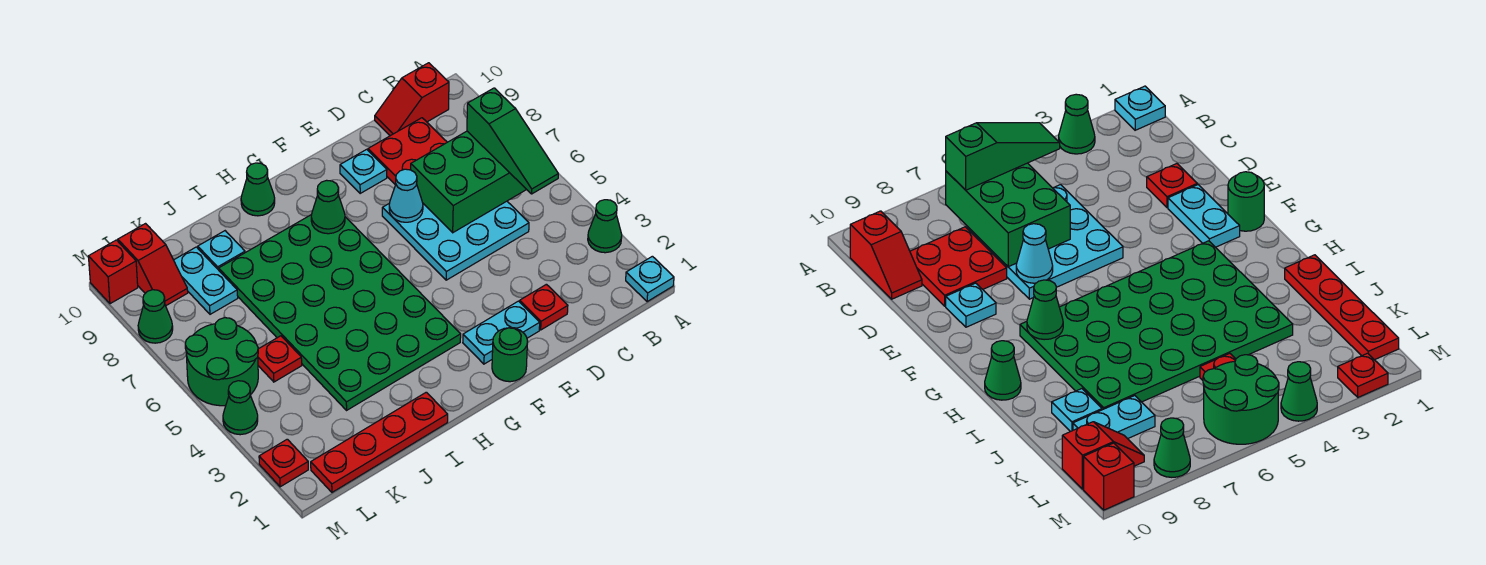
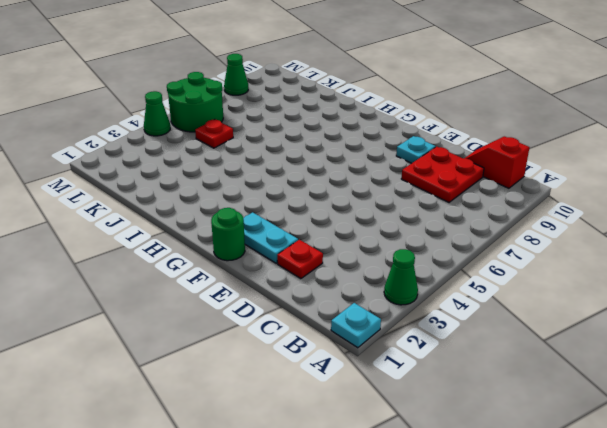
none -> cyan plate C5:E7 level 1
none -> green plate G3:J8 level 1
none -> green cone H10 level 1

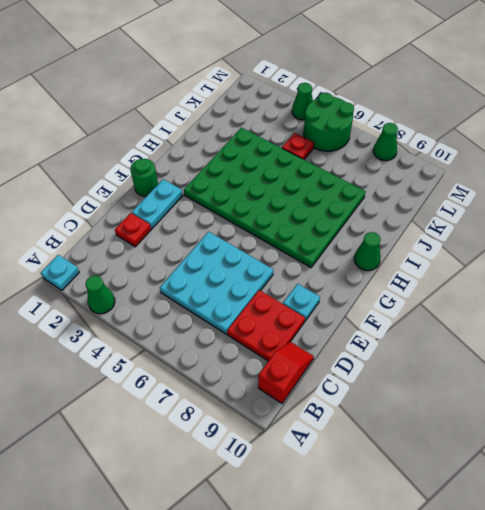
none -> red plate I1:L1 level 1
none -> cyan plate J9 level 1
none -> cyan plate K8:K9 level 1

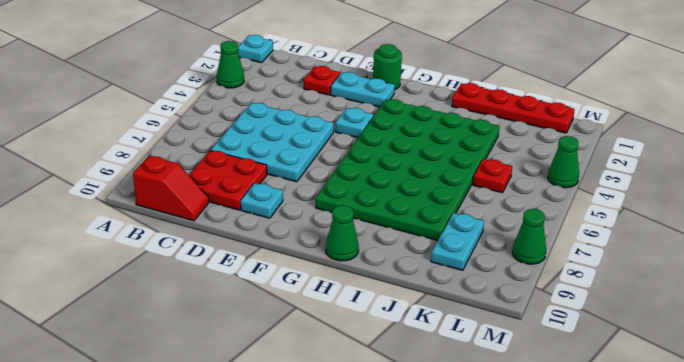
cyan plate F4 level 1 -> cyan plate J9 level 1
none -> green round brick L5:M6 level 1
none -> red slope L9:L10 level 1 top 10
none -> red plate M2 level 1

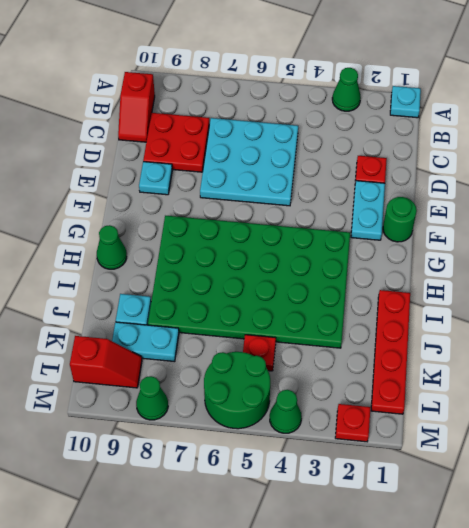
none -> red brick M10 level 1
none -> green brick B6:D7 level 2
none -> cyan cone E7 level 2

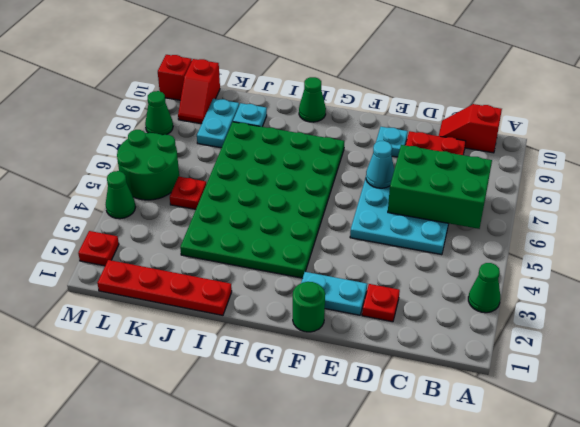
none -> cyan plate A1 level 1
none -> green cone G8 level 2
none -> green slope B5:B7 level 3 top 7

